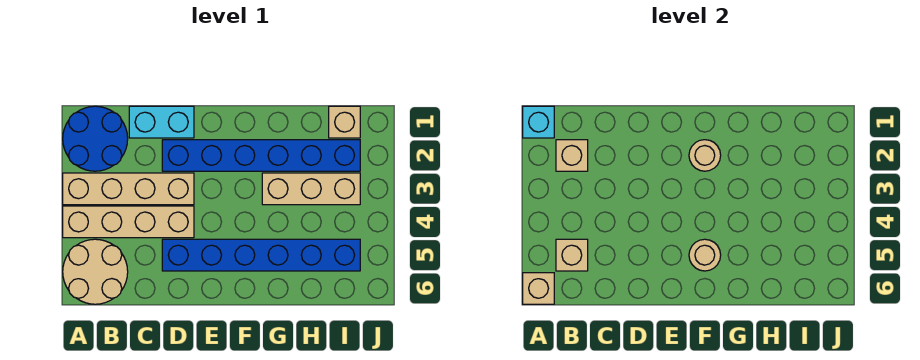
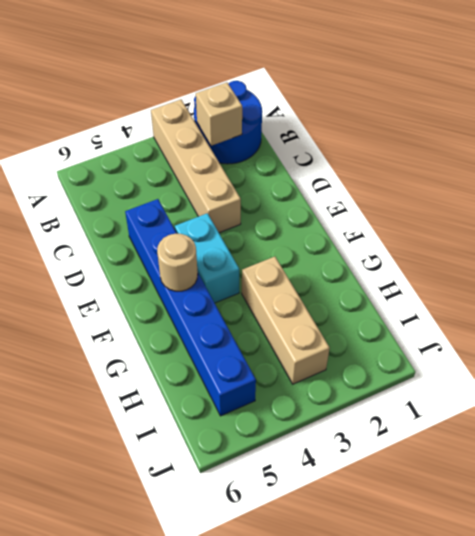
cyan brick E4:F4 level 1 -> cyan brick C1:D1 level 1
none -> tan brick A4:D4 level 1
none -> tan round brick A5:B6 level 1
none -> blue brick D2:I2 level 1

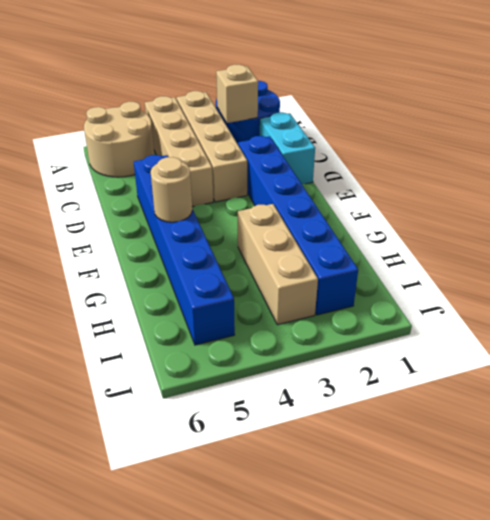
none -> tan brick I1 level 1
none -> cyan brick A1 level 2
none -> tan brick A6 level 2

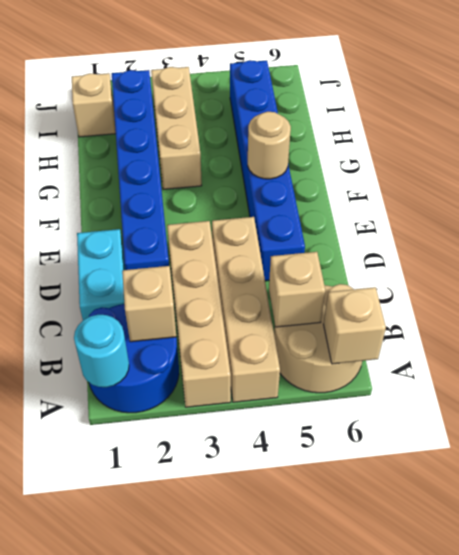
cyan round brick A1 level 2 -> cyan brick A1 level 2
none -> tan round brick F2 level 2

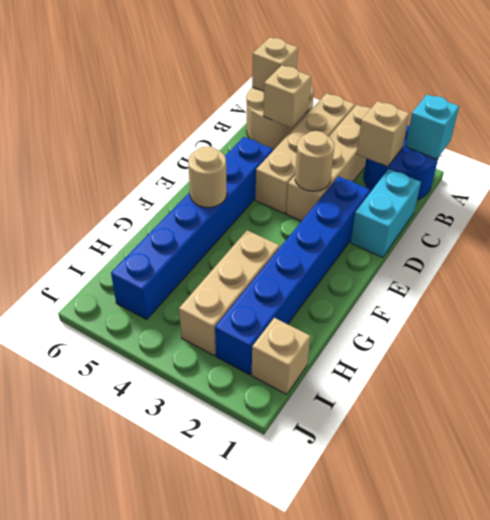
tan round brick D3 level 2 -> tan round brick F2 level 2

